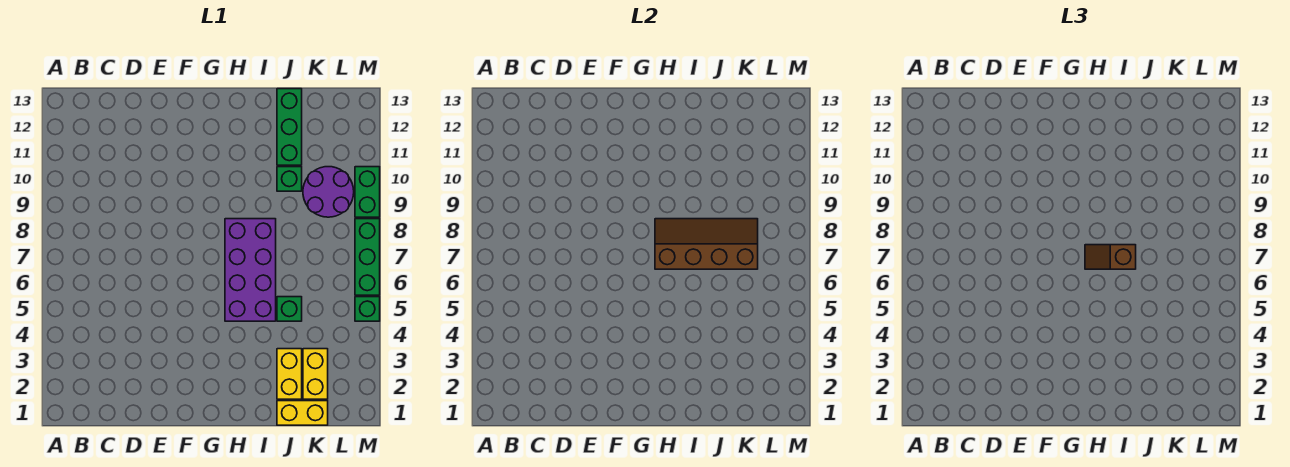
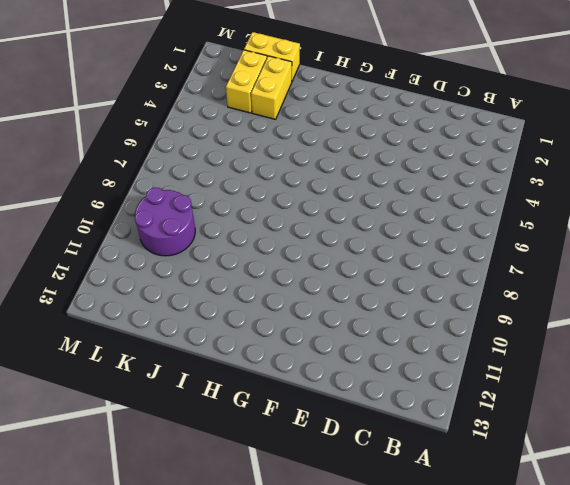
none -> purple brick H5:I8 level 1
none -> green brick J5 level 1
none -> green brick J10 level 1

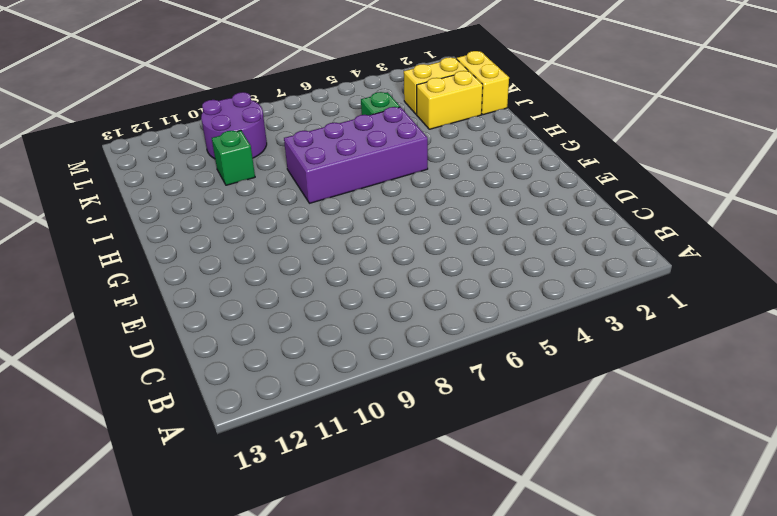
none -> green brick J11:J13 level 1
none -> green brick M5 level 1
none -> green brick M6:M8 level 1

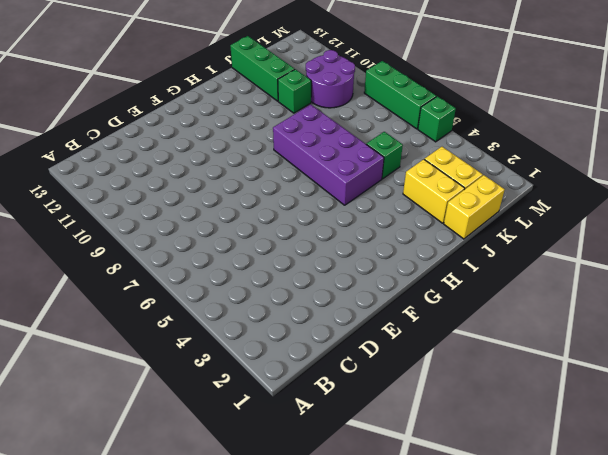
none -> green brick M9:M10 level 1
none -> brown slope H7:K8 level 2 top 7
none -> brown slope H7:I7 level 3 top I

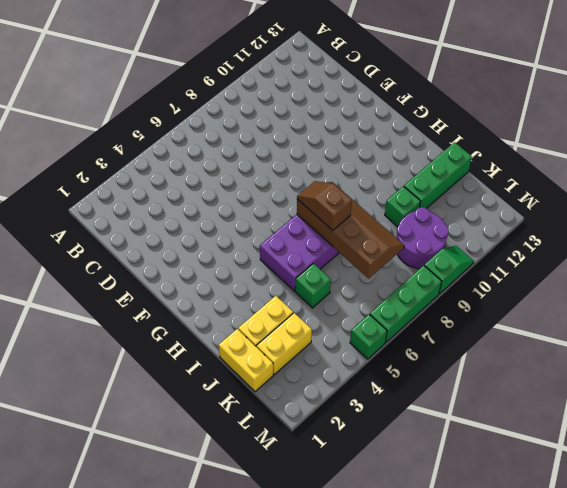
green slope M9:M10 level 1 top 9 -> green brick M9:M10 level 1

